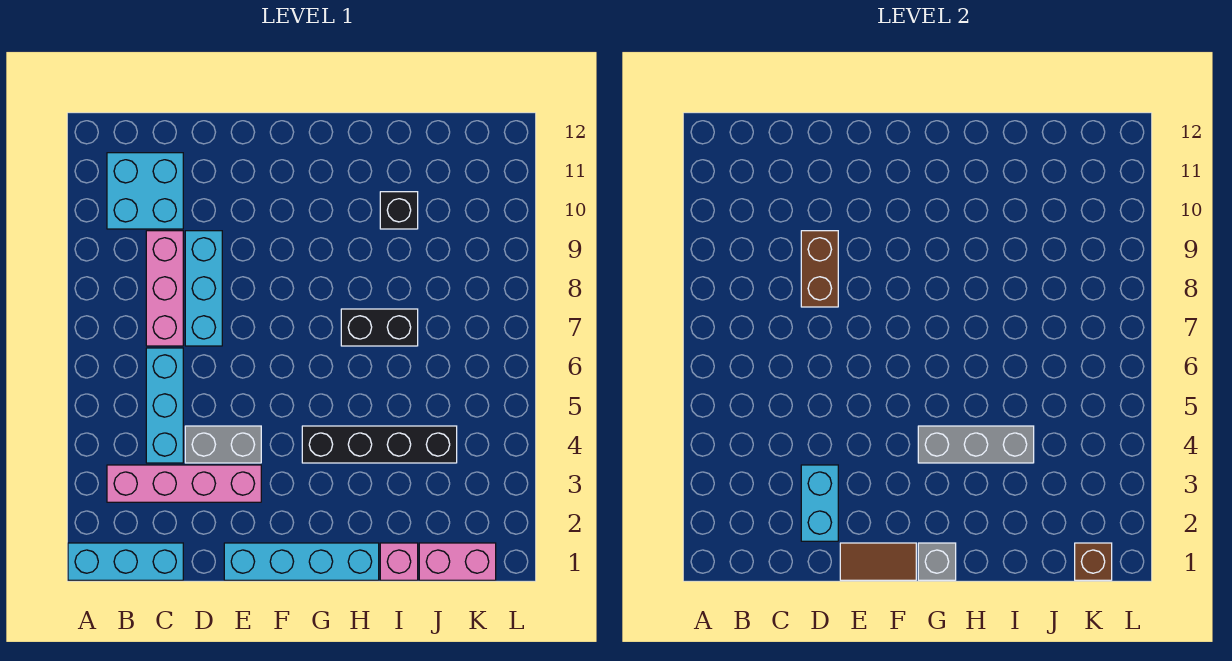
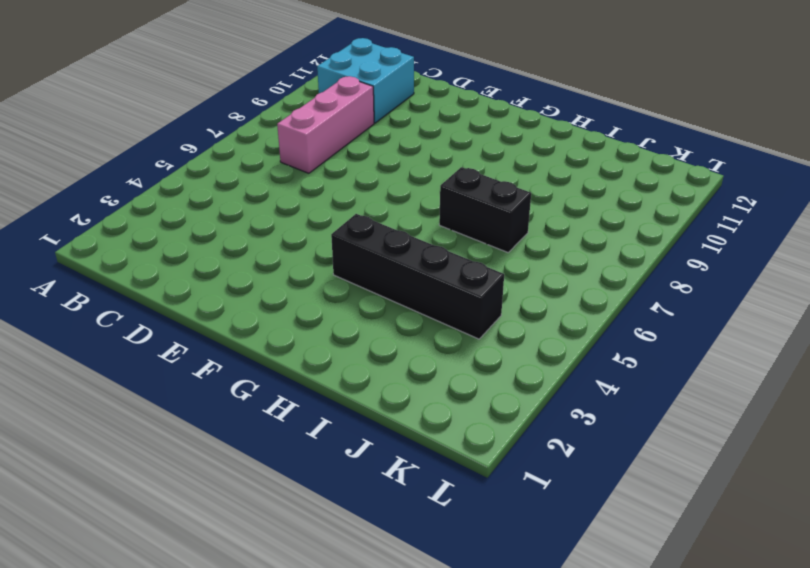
none -> cyan brick A1:C1 level 1
none -> pink brick B3:E3 level 1
none -> cyan brick C4:C6 level 1

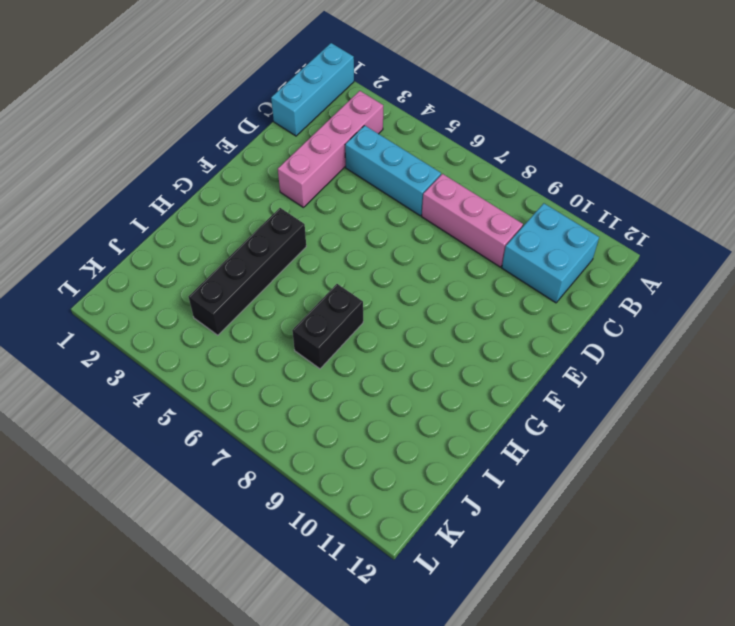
none -> grey brick D4:E4 level 1
none -> cyan brick D7:D9 level 1
none -> cyan brick E1:H1 level 1

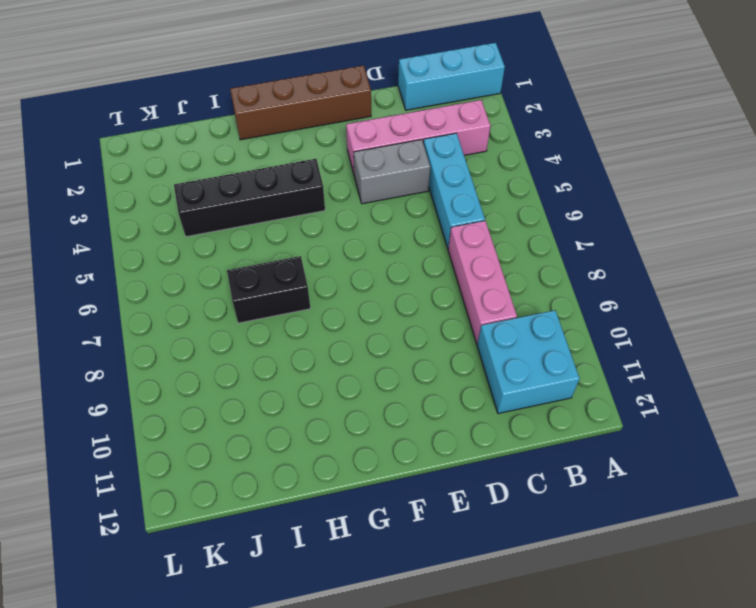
brown brick E1:H1 level 1 -> cyan brick E1:H1 level 1
none -> cyan brick D7:D9 level 1
none -> pink brick I1 level 1
none -> black brick I10 level 1

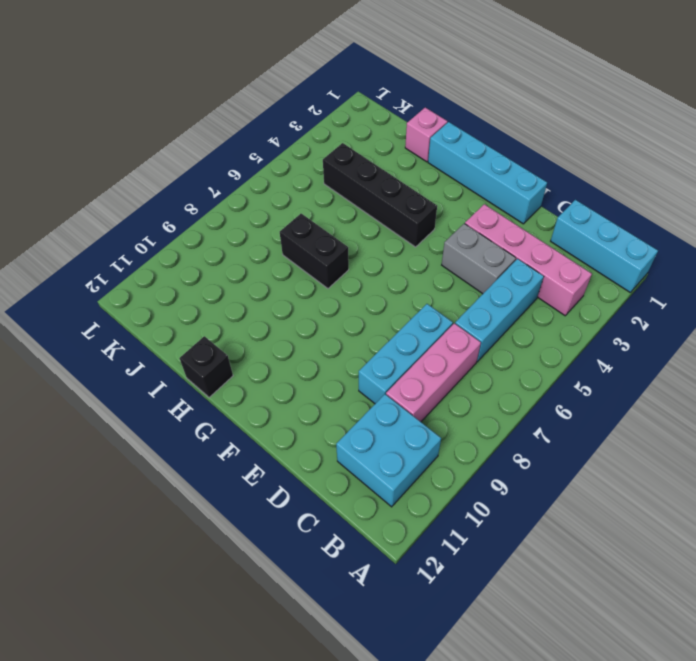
black brick H12 level 1 -> black brick I10 level 1
none -> pink brick J1:K1 level 1
none -> cyan brick D2:D3 level 2
none -> brown brick D8:D9 level 2

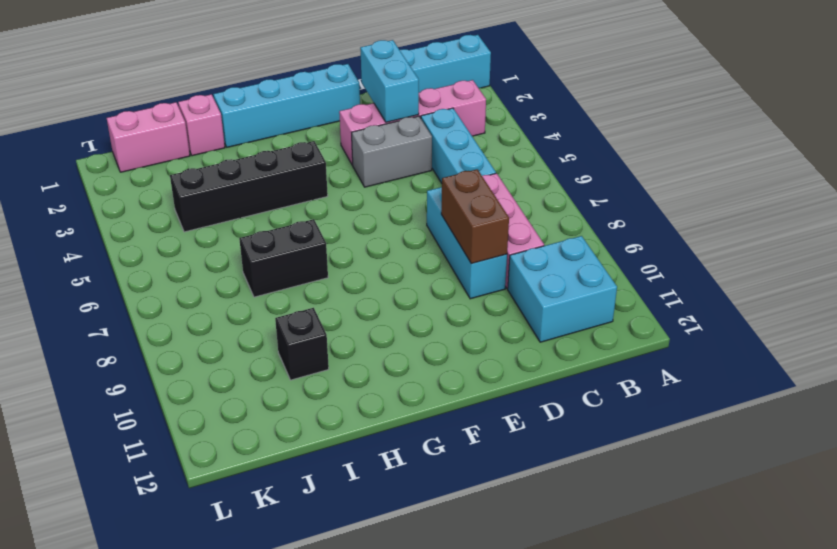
none -> brown tile E1:F1 level 2
none -> grey brick G1 level 2
none -> grey brick G4:I4 level 2

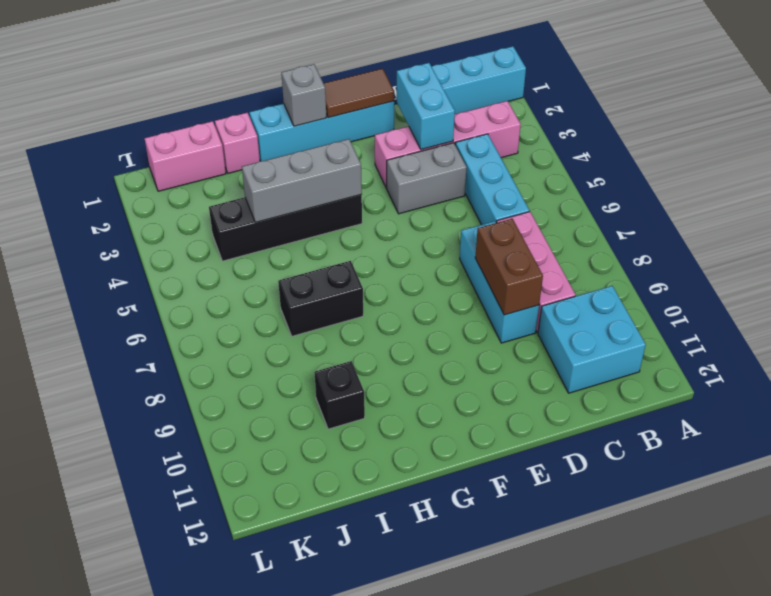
none -> brown brick K1 level 2

